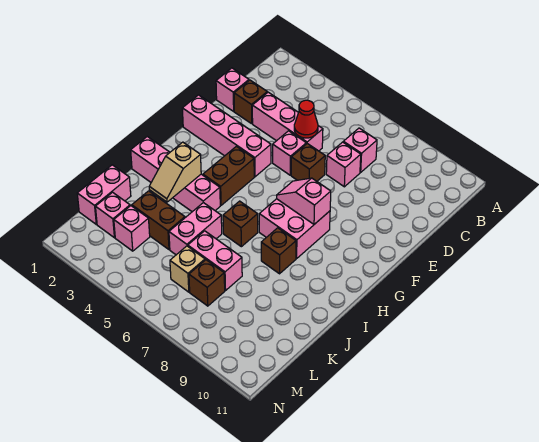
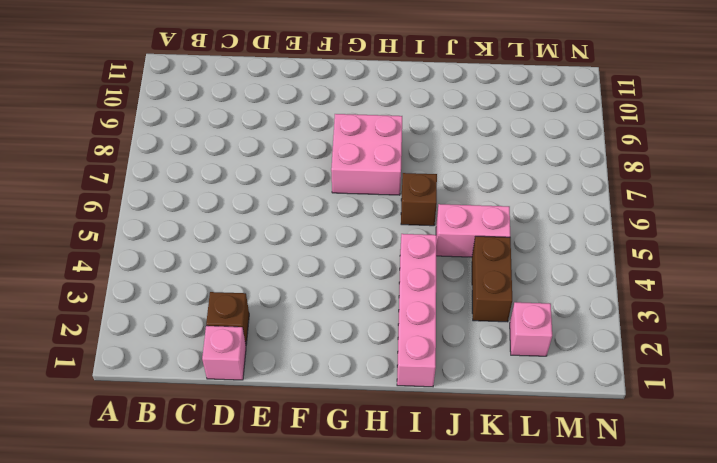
none -> pink brick C7 level 1
none -> pink brick D3:D5 level 1
none -> pink brick D7 level 1

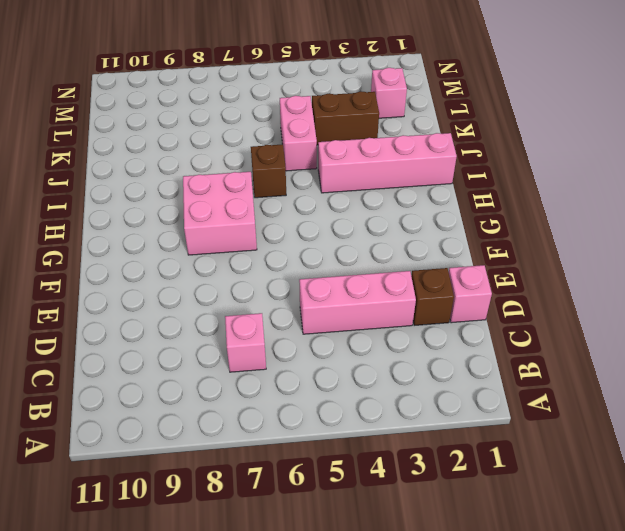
none -> pink brick D7 level 1
none -> pink brick E5 level 1
none -> brown brick E6 level 1

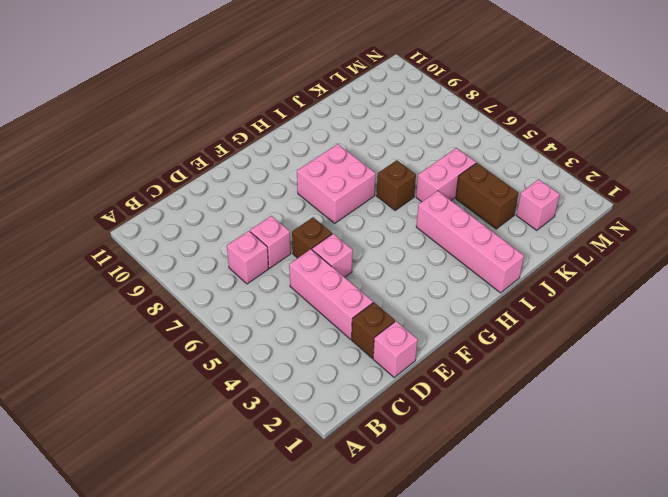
none -> pink brick F1:F4 level 1
none -> brown brick G4:H4 level 1
none -> brown brick I8 level 1

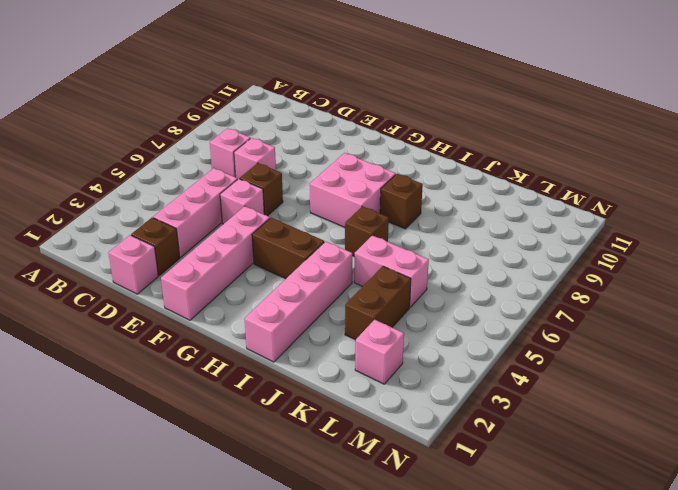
none -> pink brick K1:L1 level 1
none -> pink brick K6:K7 level 1
none -> pink brick L3 level 1

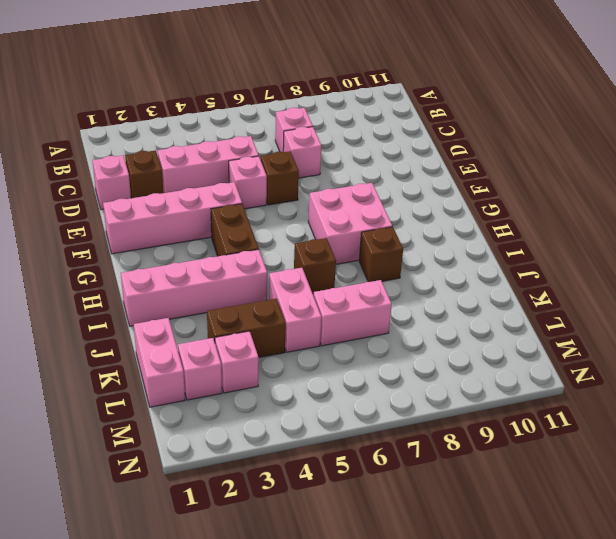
none -> tan brick L6 level 1
none -> brown brick L7 level 1
none -> red cone D5 level 2

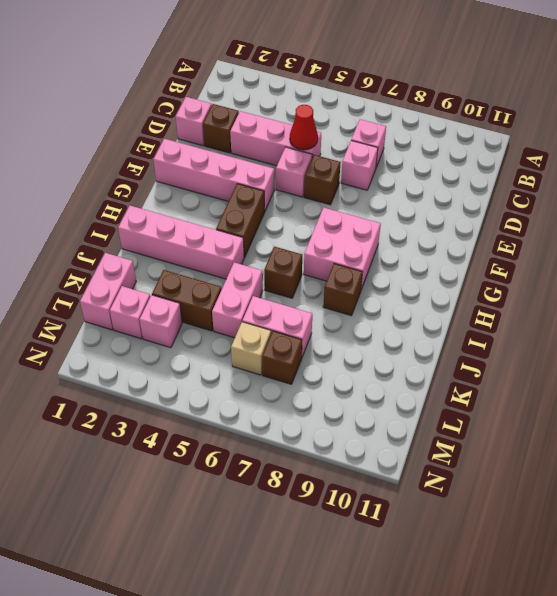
none -> pink slope G7:G8 level 2 top 8
none -> tan slope I3:J3 level 2 top I

